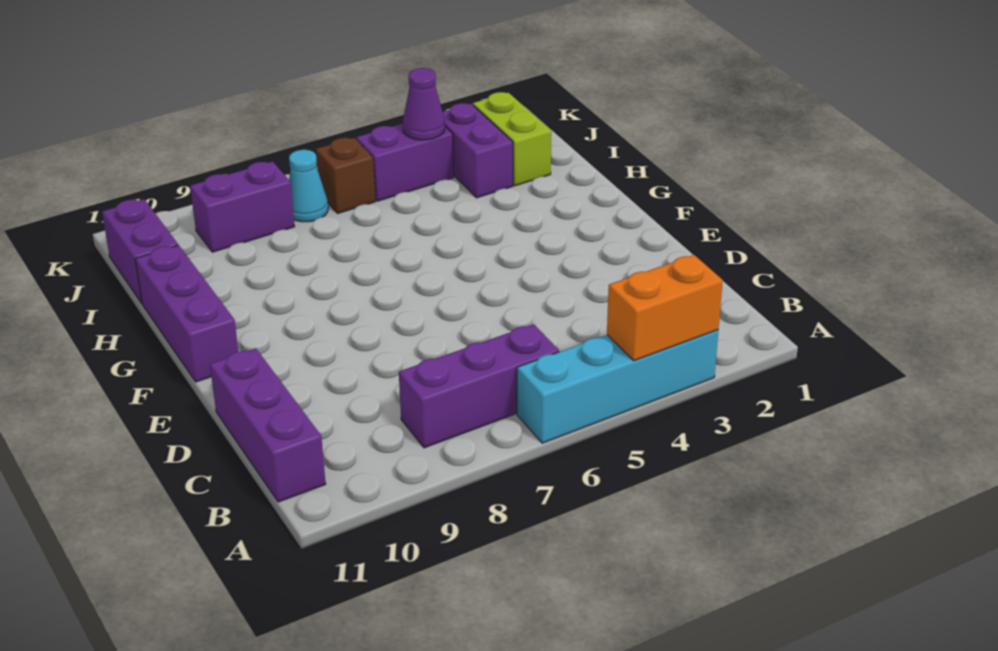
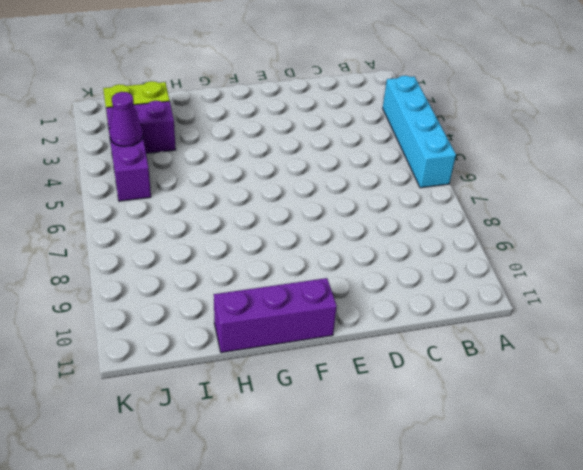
none -> purple brick B6:B8 level 1
none -> purple brick B11:D11 level 1
none -> purple brick I11:J11 level 1

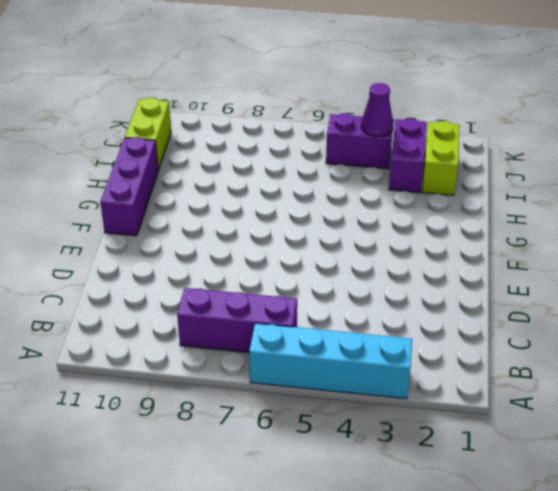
lime brick I11:J11 level 1 -> purple brick I11:J11 level 1
none -> purple brick B11:D11 level 1
none -> brown brick J6 level 1
none -> cyan cone J7 level 1

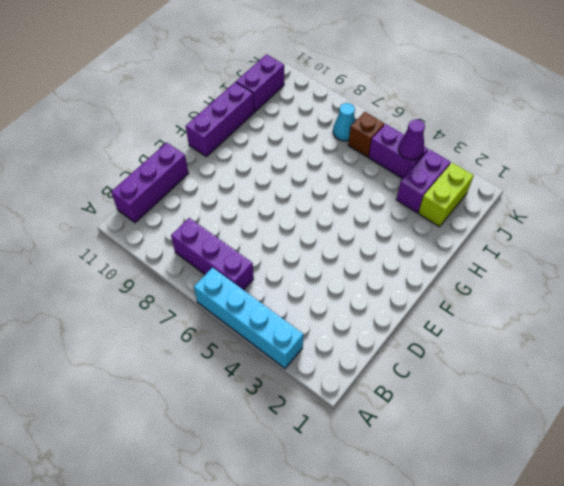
none -> purple brick J8:J9 level 1
none -> orange brick A3:A4 level 2

